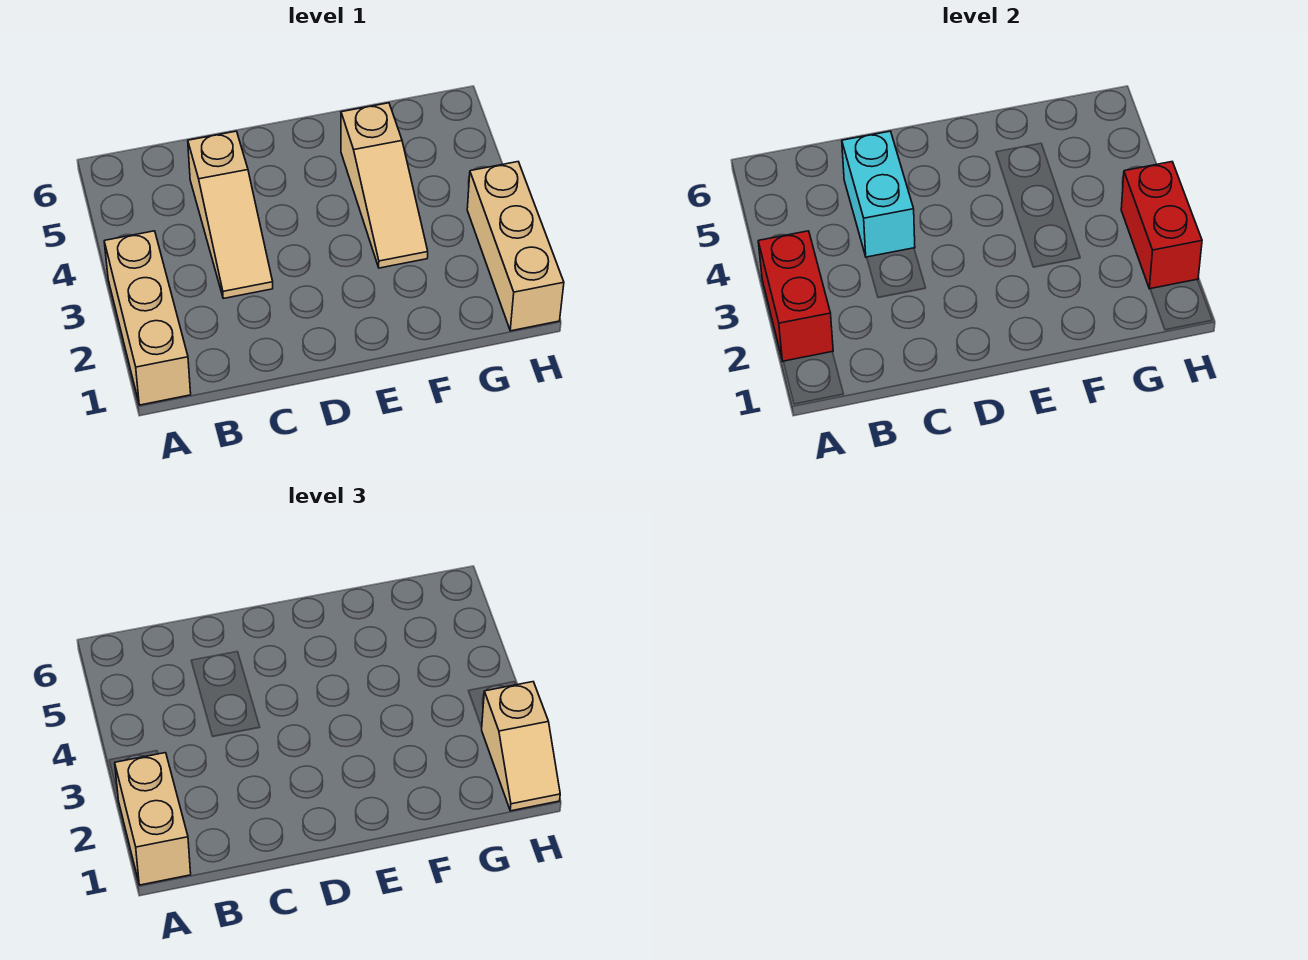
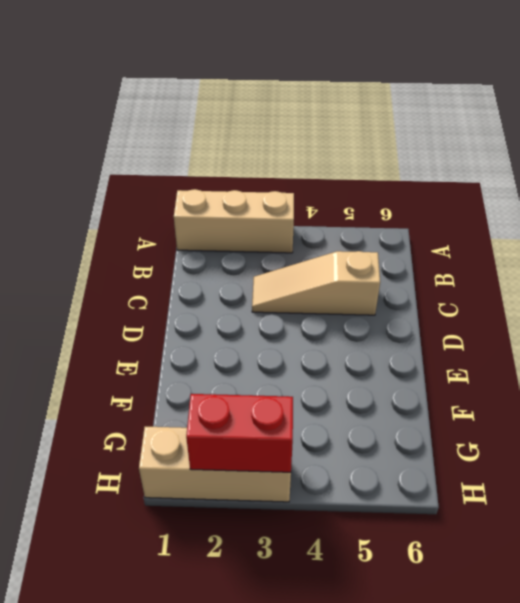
none -> tan slope F3:F5 level 1 top 5
none -> red brick A2:A3 level 2

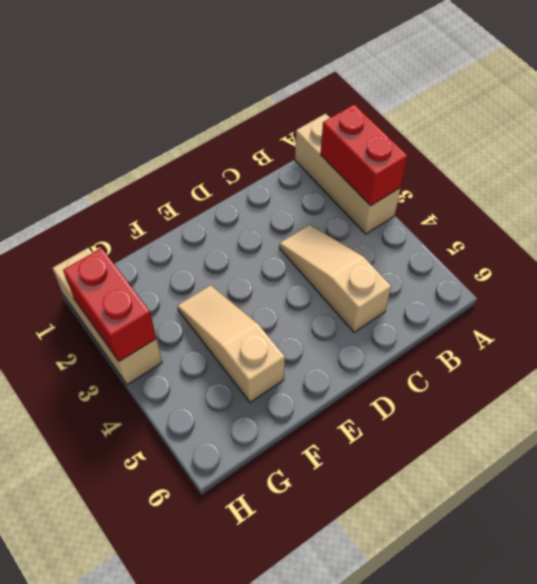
none -> cyan brick C4:C5 level 2
none -> tan brick A1:A2 level 3

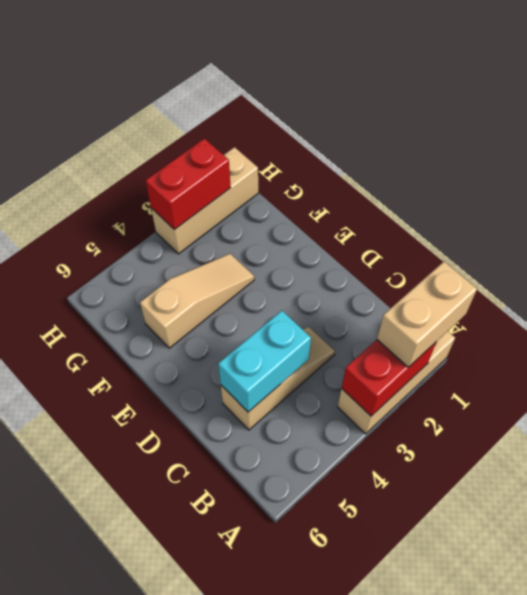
none -> tan slope H1:H2 level 3 top 2

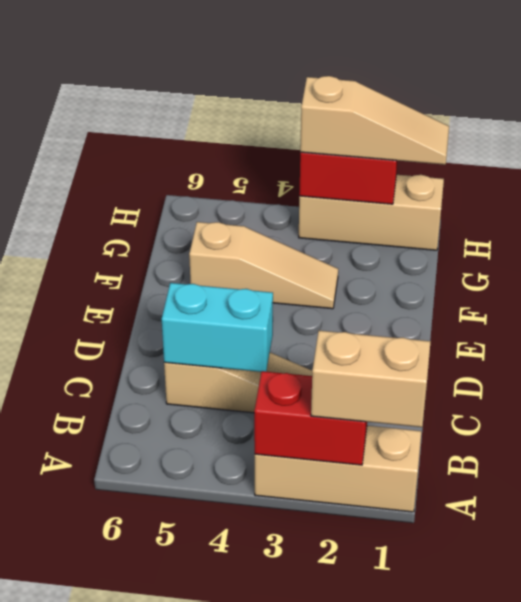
tan slope H1:H3 level 3 top 3 -> tan slope H1:H2 level 3 top 2

